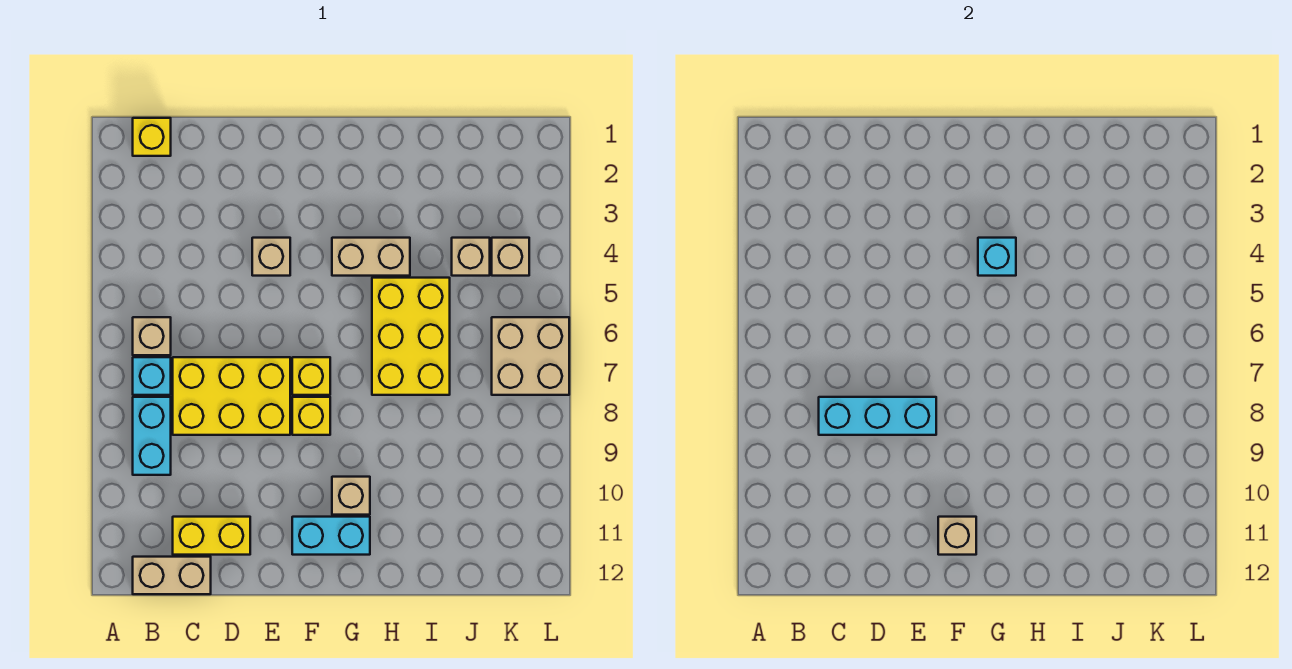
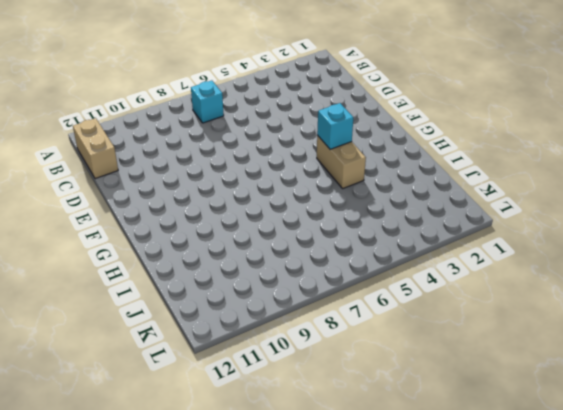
none -> yellow brick B1 level 1
none -> tan brick B6 level 1
none -> cyan brick B8:B9 level 1

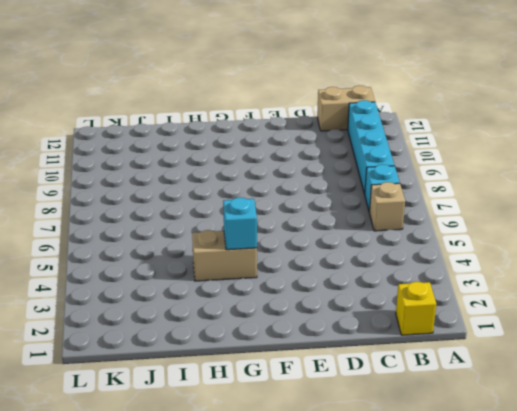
cyan brick B8:B11 level 1 -> cyan brick B8:B9 level 1
none -> yellow brick C7:E8 level 1
none -> yellow brick C11:D11 level 1
none -> tan brick E4 level 1

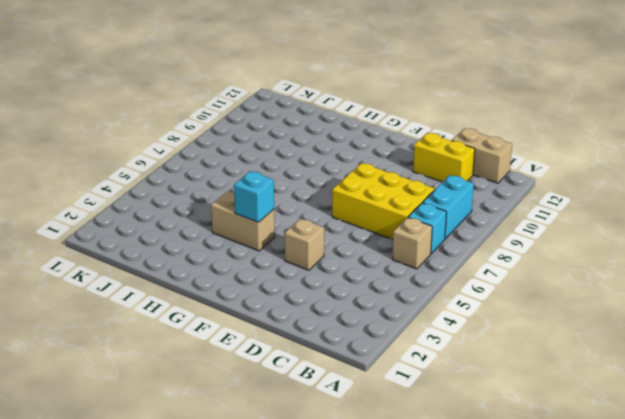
none -> yellow brick B1 level 1
none -> yellow brick F7 level 1
none -> yellow brick F8 level 1

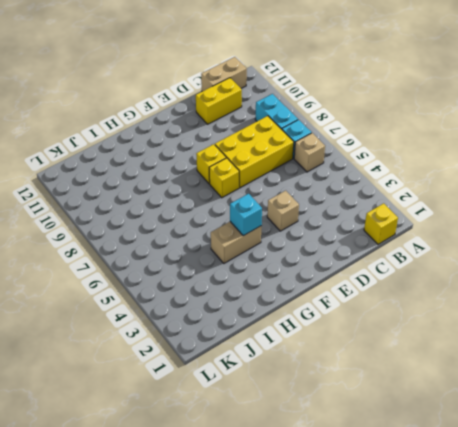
none -> cyan brick F11:G11 level 1
none -> tan brick G10 level 1
none -> yellow brick H5:I7 level 1

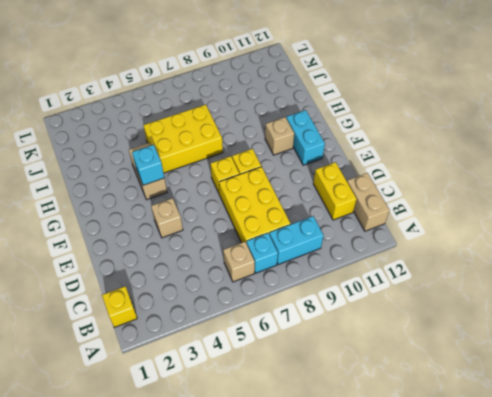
none -> tan brick J4 level 1
none -> tan brick K4 level 1
none -> tan brick K6:L7 level 1

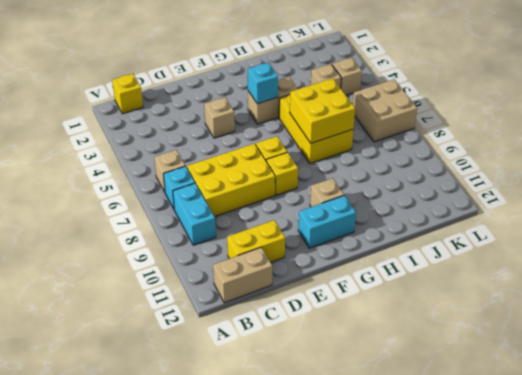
yellow brick H6:I7 level 2 -> none
none -> cyan brick C8:E8 level 2
none -> tan brick F11 level 2

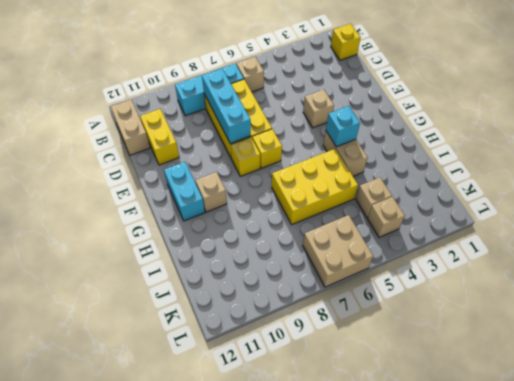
none -> tan brick F11 level 2

